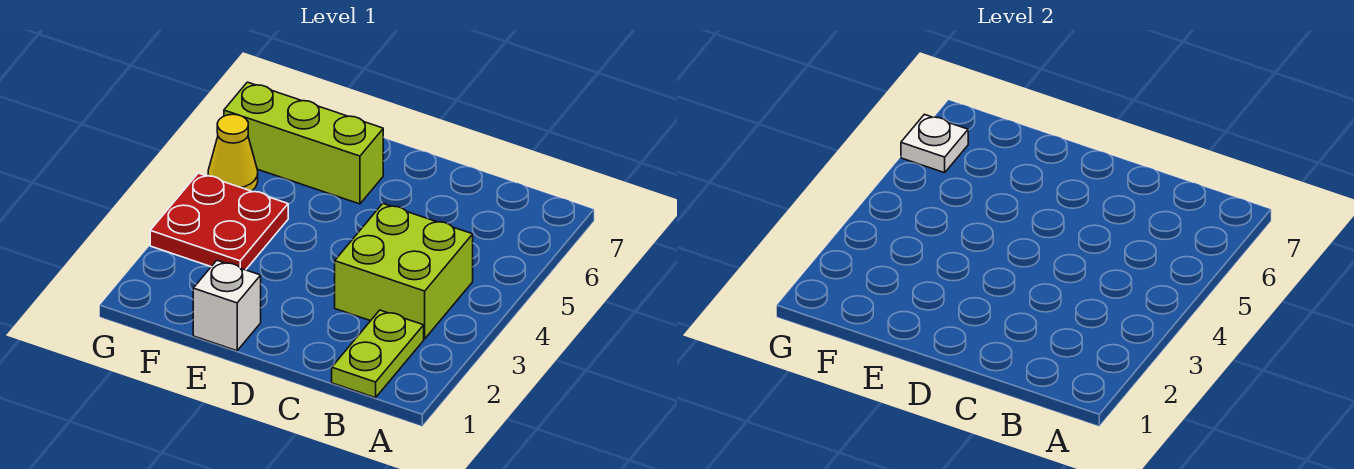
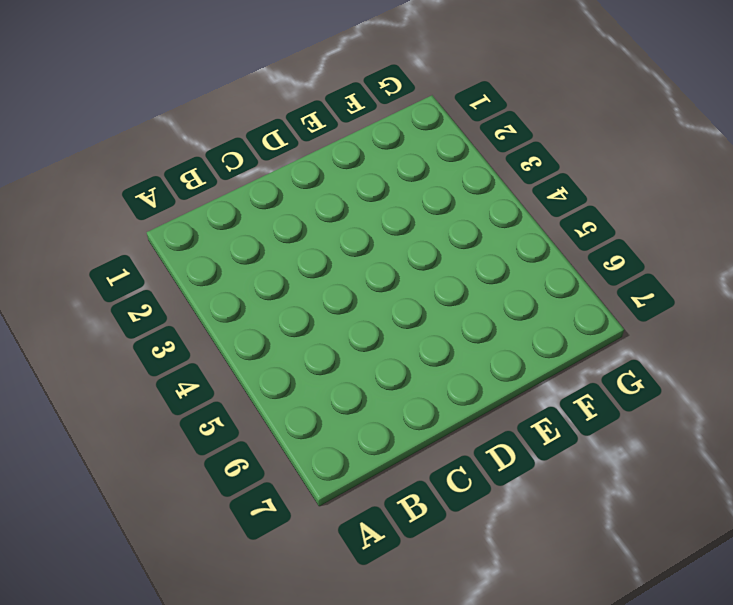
none -> lime plate B1:B2 level 1
none -> lime brick B3:C4 level 1

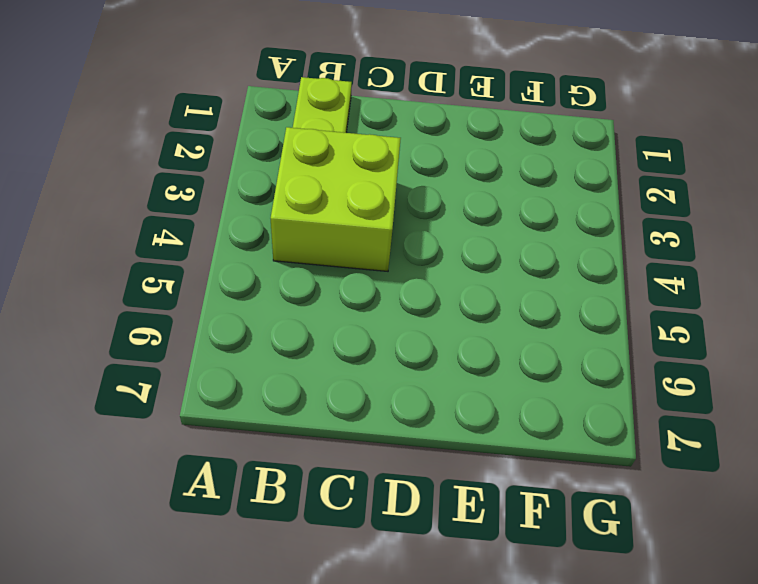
none -> white brick E1 level 1
none -> lime brick E6:G6 level 1

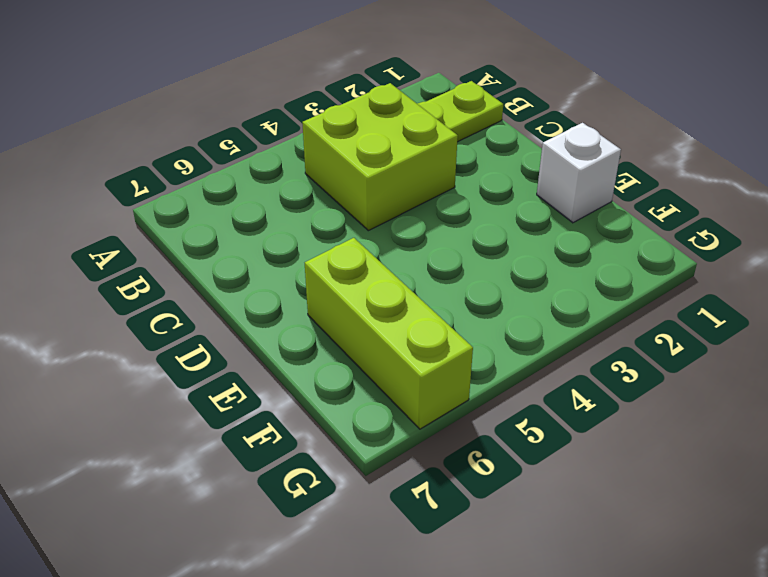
none -> red plate F3:G4 level 1
none -> yellow cone G5 level 1

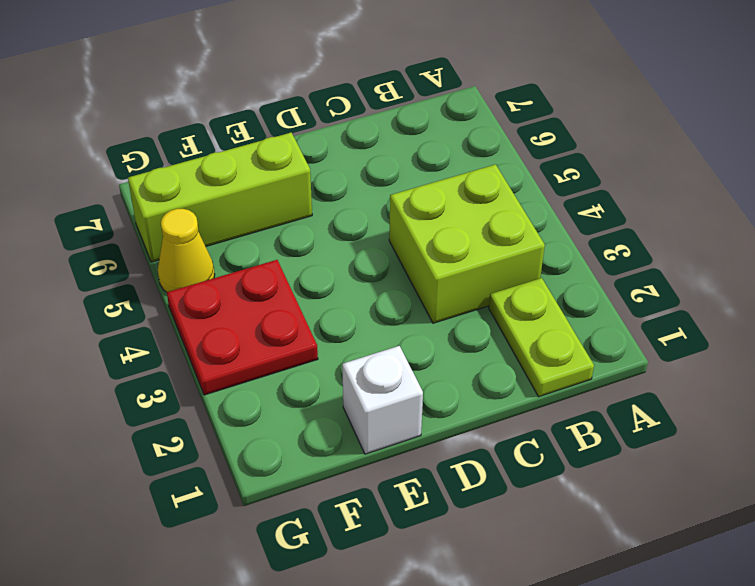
none -> white plate G6 level 2

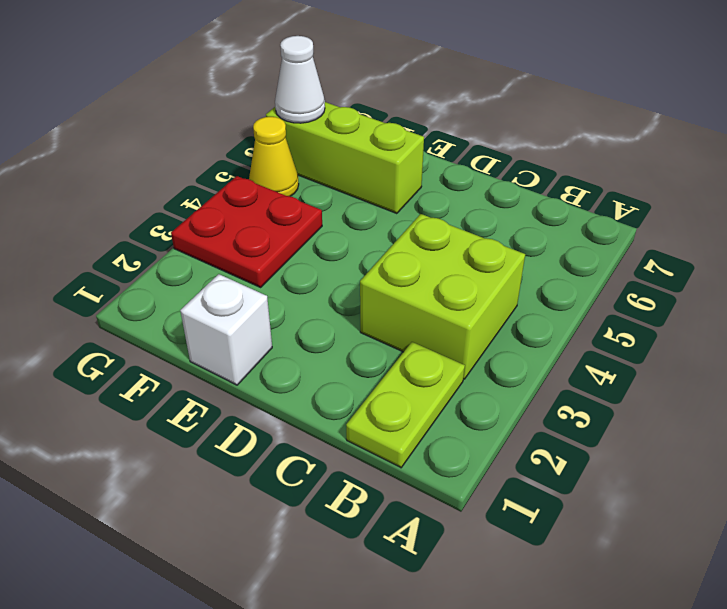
white cone G6 level 2 -> white plate G6 level 2

